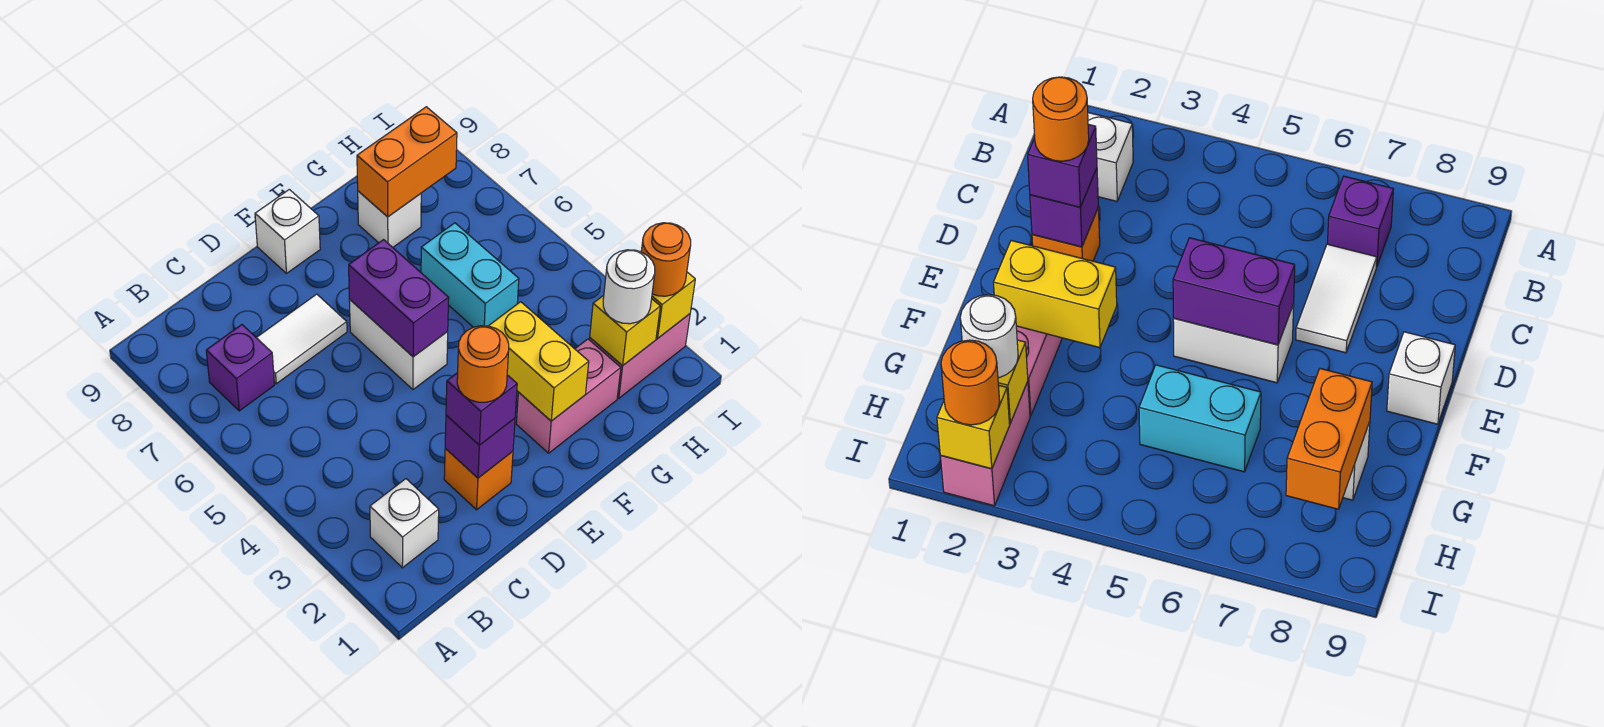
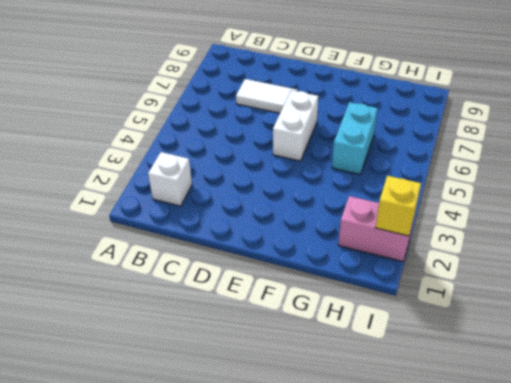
none -> purple brick B7 level 1
none -> orange brick D2 level 1
none -> white brick E9 level 1

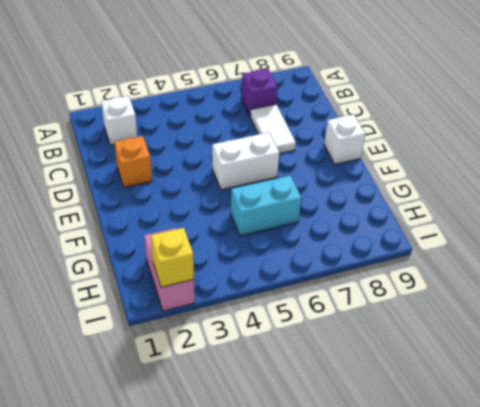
none -> pink brick F2:G2 level 1
none -> white brick G8 level 1
none -> purple brick D2 level 2

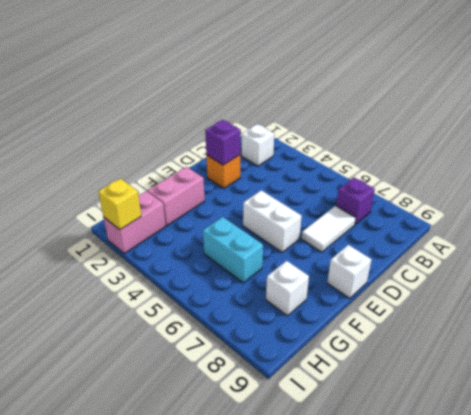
none -> purple brick E5:E6 level 2
none -> yellow brick F2:F3 level 2
none -> orange brick G8:H8 level 2

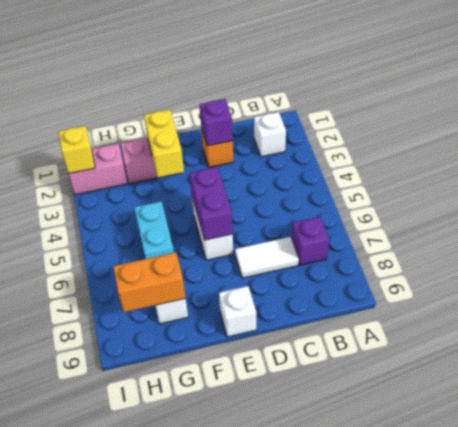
none -> yellow brick H2 level 2
none -> purple brick D2 level 3
none -> white round brick H2 level 3

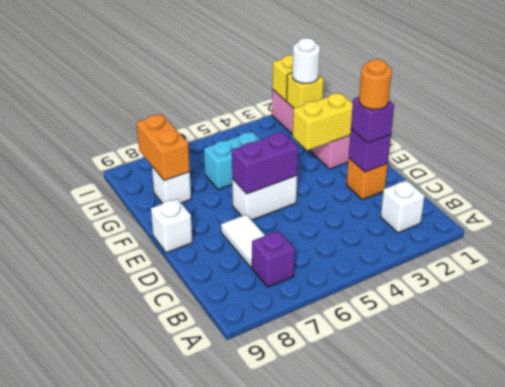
none -> orange round brick I2 level 3

